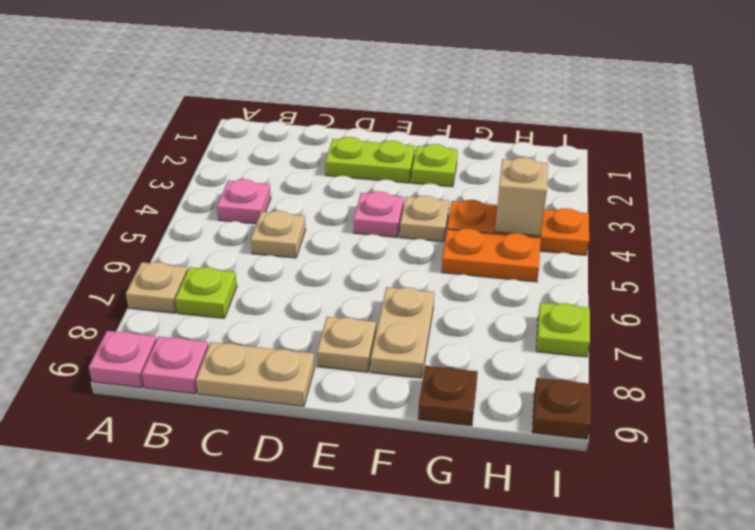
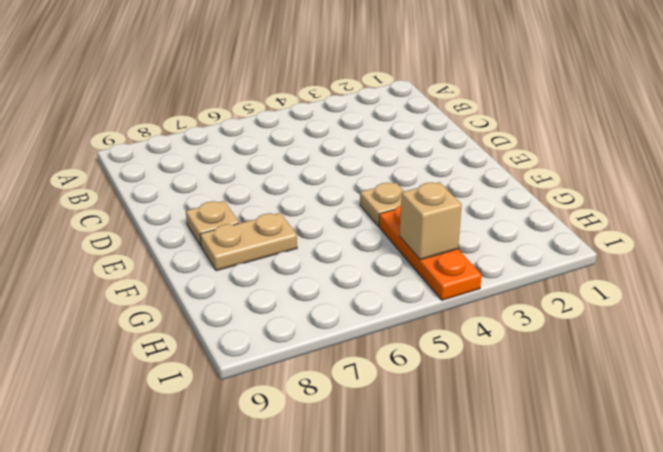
none -> tan plate A7 level 1
none -> pink plate A9 level 1
none -> pink plate B4 level 1

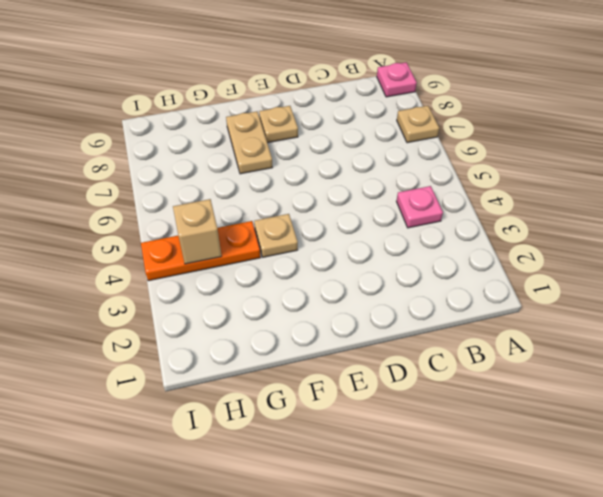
none -> lime plate B7 level 1
none -> pink plate B9 level 1
none -> tan plate C5 level 1

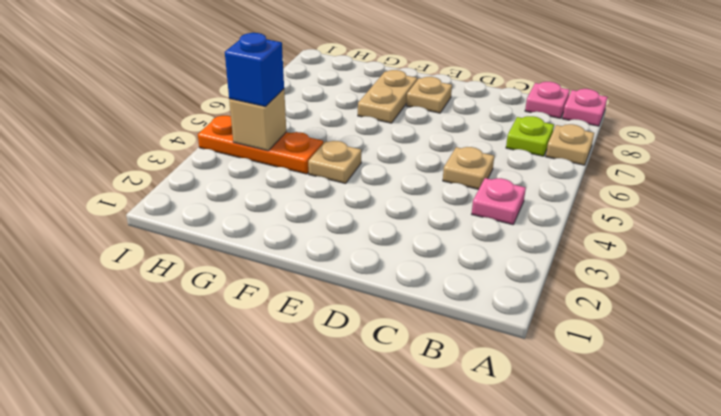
blue brick H4 level 3 -> none
none -> tan plate C9:D9 level 1
none -> lime plate D2:E2 level 1
none -> pink plate E4 level 1

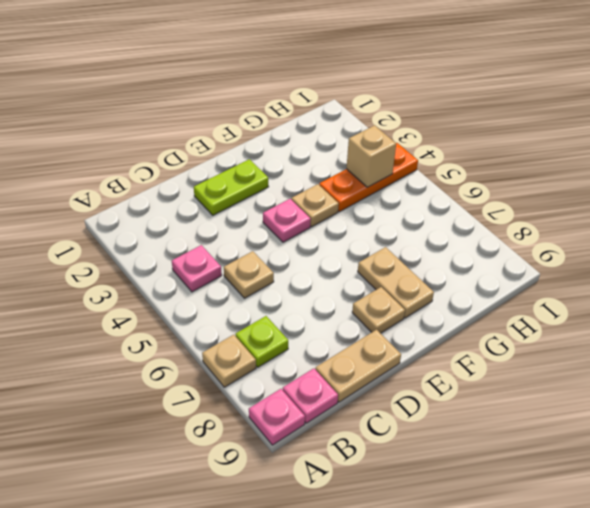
none -> lime plate F2 level 1
none -> orange plate G5:H5 level 1
none -> brown plate G9 level 1

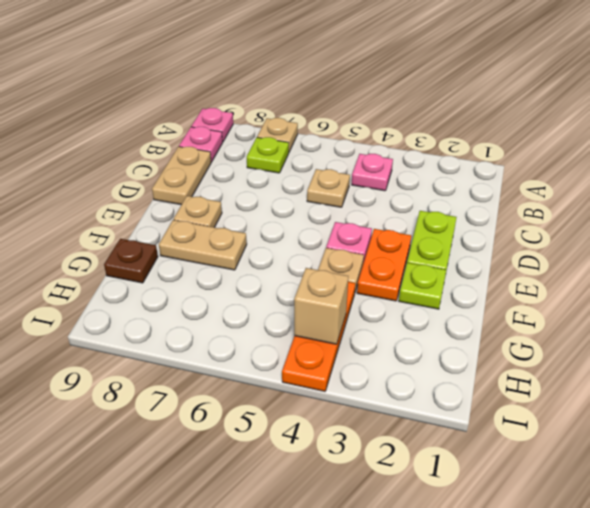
orange plate E3:F3 level 1 -> orange plate G5:H5 level 1
none -> lime plate I7 level 1
none -> brown plate I9 level 1

